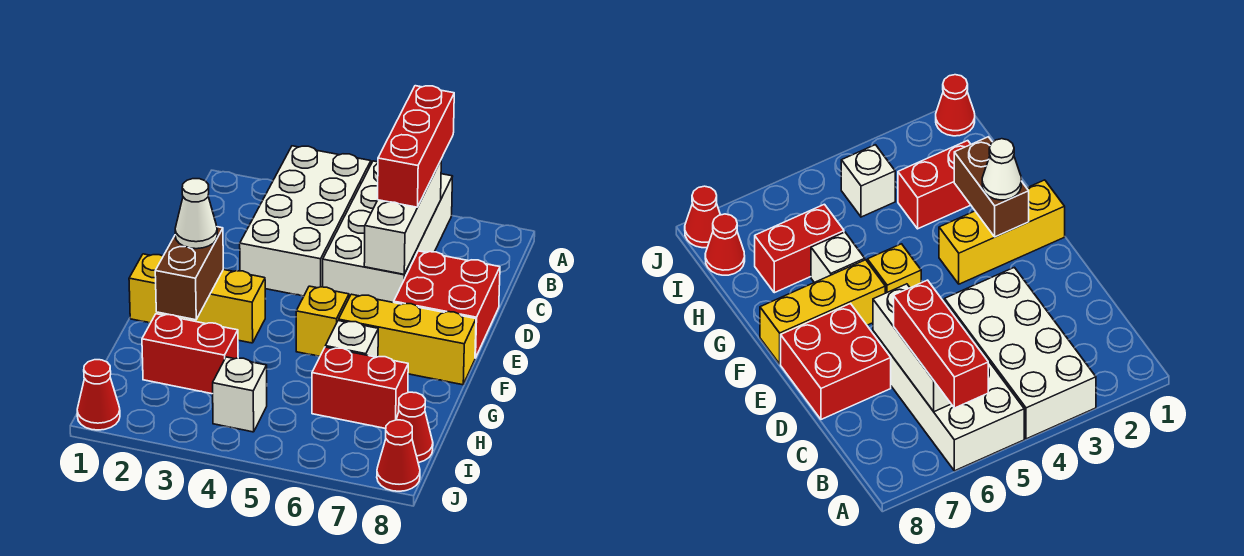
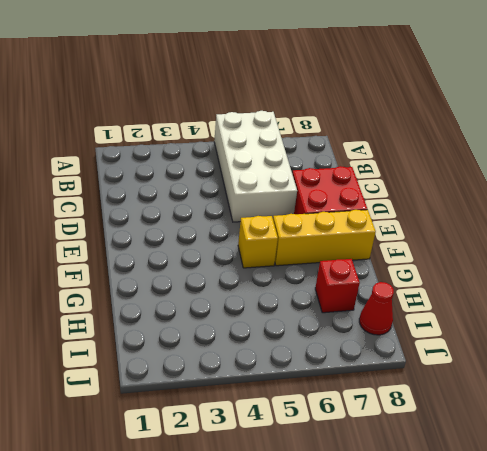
red brick H7 level 1 -> red brick H6:H7 level 1
none -> white brick A3:D4 level 1
none -> yellow brick F1:F3 level 1
none -> white brick G6 level 1

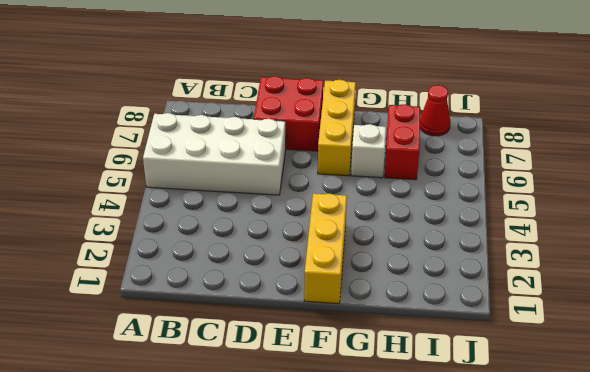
none -> white brick A3:D4 level 1
none -> yellow brick F5 level 1
none -> red brick H2:H3 level 1

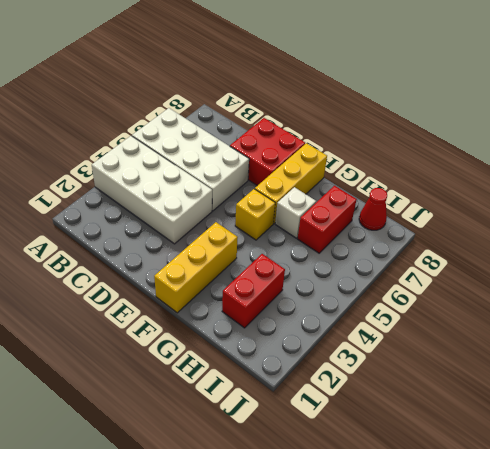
none -> white brick I4 level 1
none -> red cone J1 level 1
none -> red cone J8 level 1

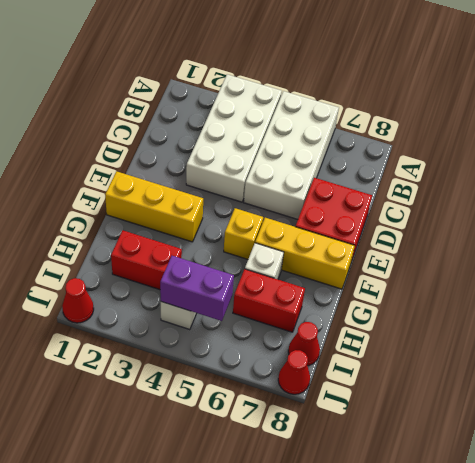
purple brick I4:I5 level 2 -> none
none -> white brick B6:D6 level 2
none -> brown brick F2:G2 level 2
none -> red brick A6:C6 level 3

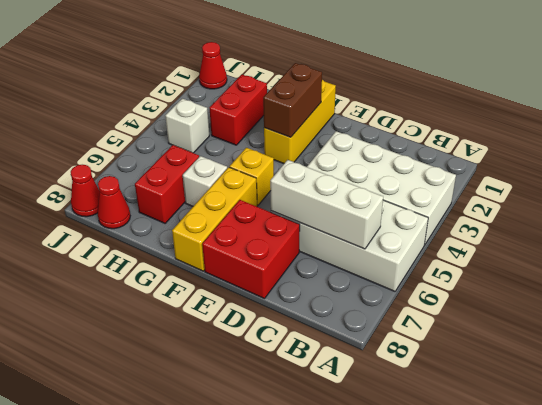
brown brick F2:F3 level 2 -> brown brick F2:G2 level 2
none -> red brick A6:C6 level 3
none -> white cone F2 level 3

